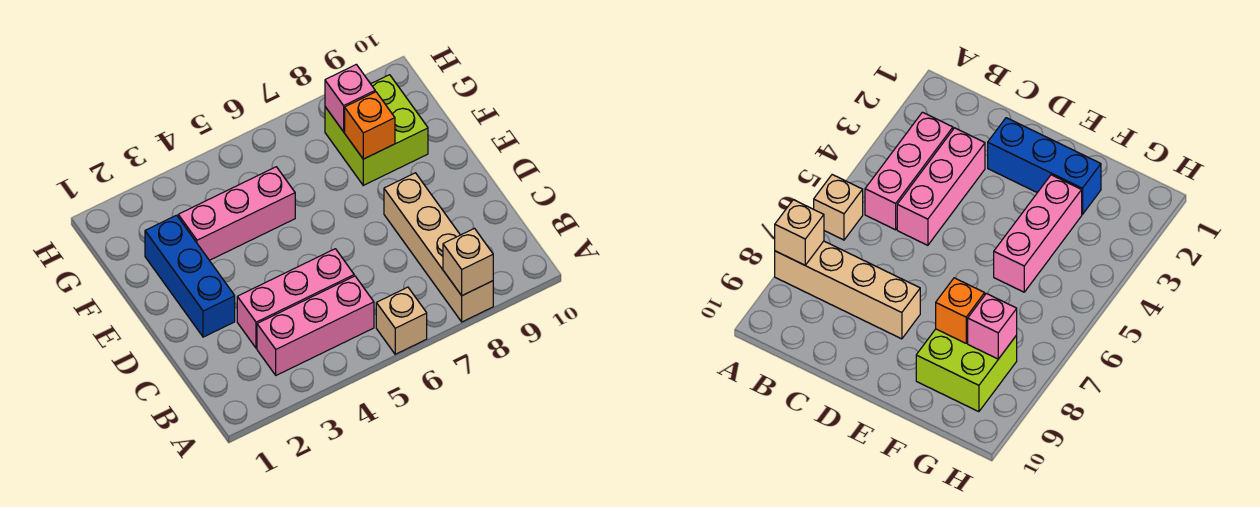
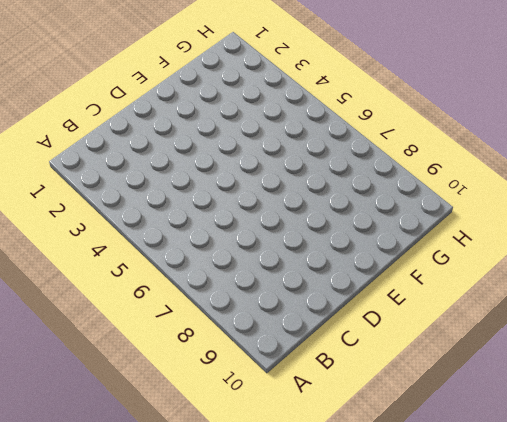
none -> tan brick A6 level 1
none -> tan brick A8:D8 level 1

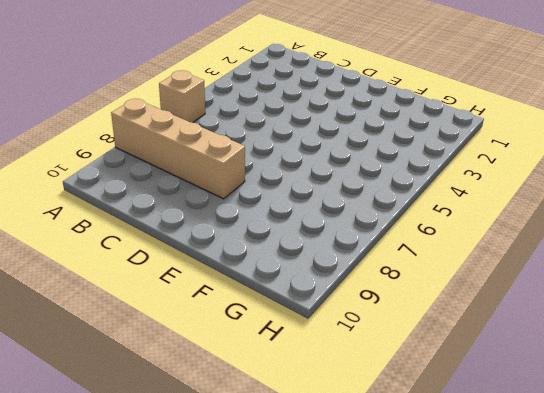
none -> pink brick B3:B5 level 1
none -> pink brick C3:C5 level 1

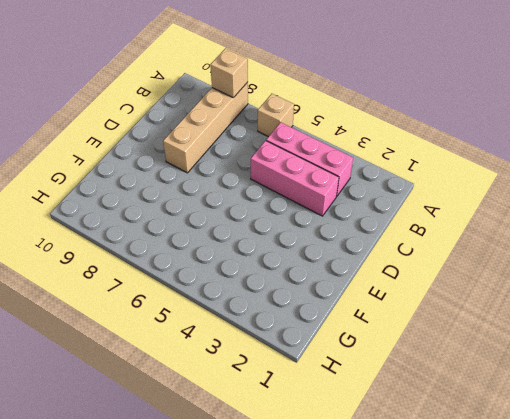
none -> blue brick D2:F2 level 1
none -> pink brick F3:F5 level 1

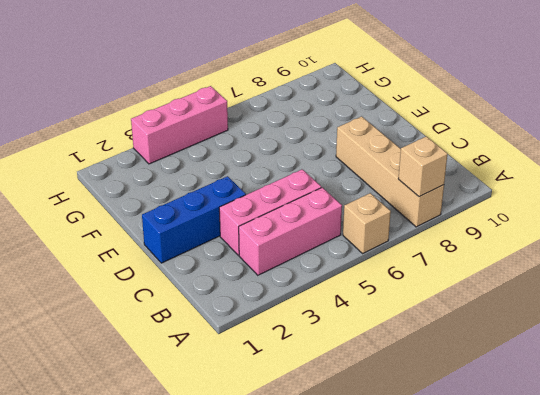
blue brick D1:D3 level 1 -> blue brick D2:F2 level 1
pink brick H3:H5 level 1 -> pink brick F3:F5 level 1
none -> lime brick F8:G9 level 1
none -> orange brick F8 level 2

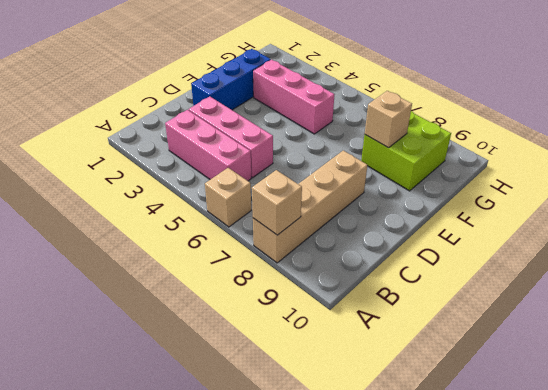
tan brick F8 level 2 -> orange brick F8 level 2
none -> pink brick G8 level 2

